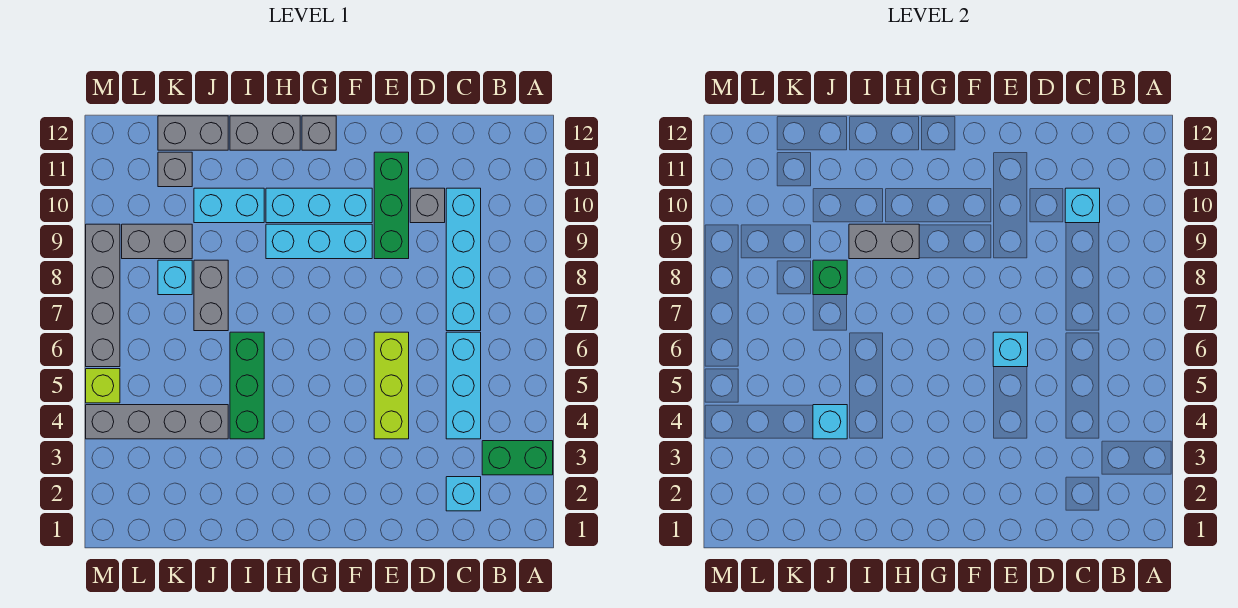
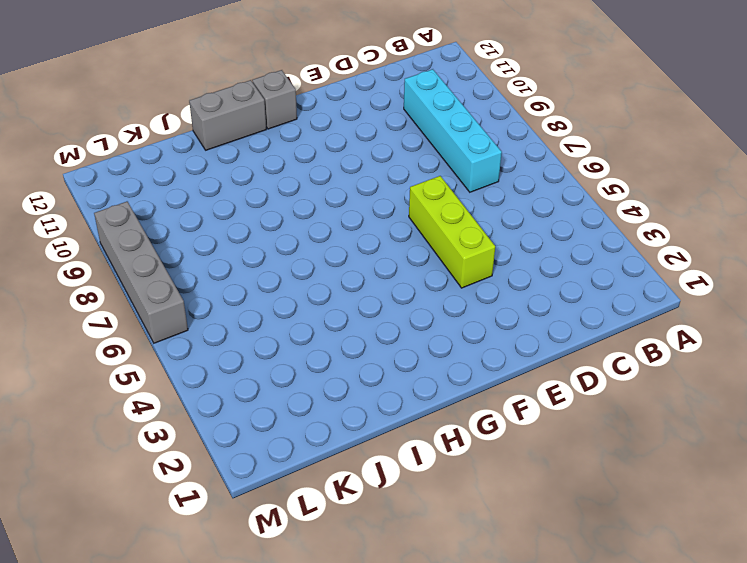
none -> green brick A3:B3 level 1
none -> cyan brick C2 level 1
none -> cyan brick C4:C6 level 1

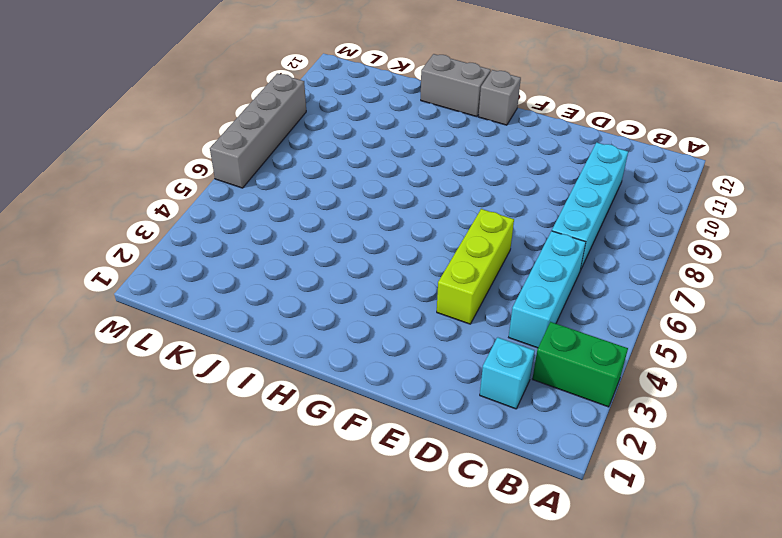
none -> grey brick D10 level 1
none -> green brick E9:E11 level 1
none -> cyan brick F9:H9 level 1

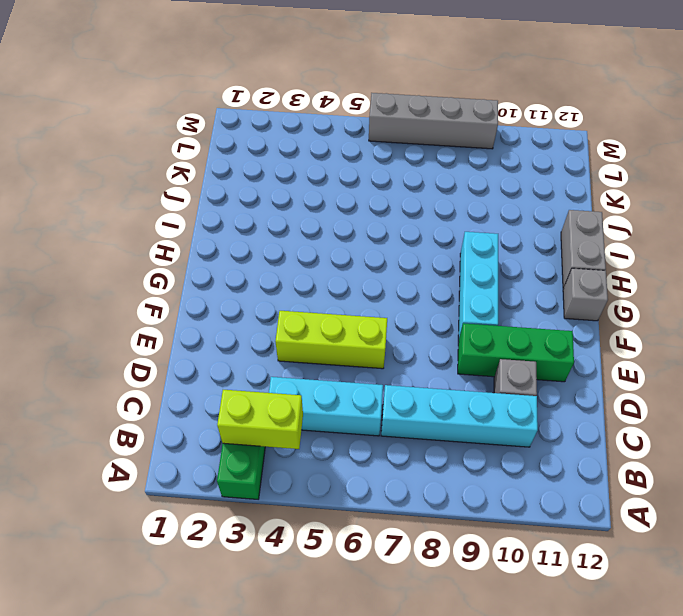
lime brick B3:B4 level 2 -> none
none -> cyan brick C2 level 1
none -> cyan brick F10:H10 level 1
none -> green brick I4:I6 level 1

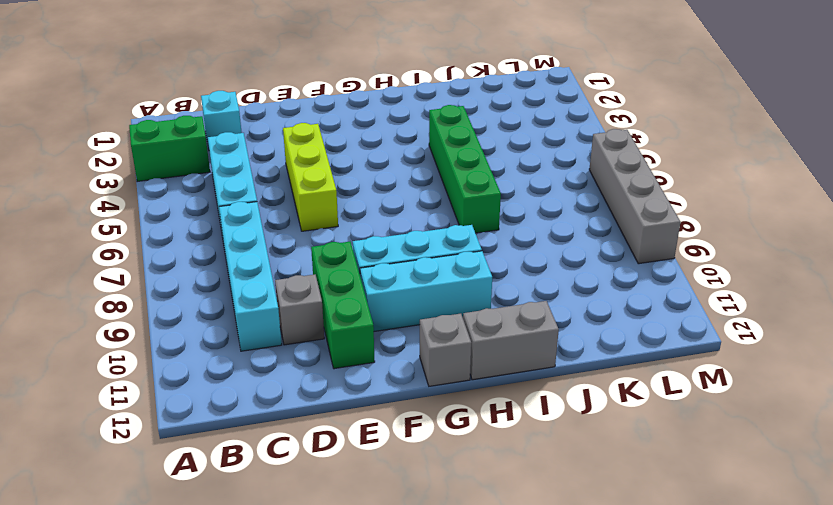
green brick I4:I7 level 1 -> green brick I4:I6 level 1
none -> cyan brick I10:J10 level 1
none -> grey brick J4:M4 level 1
none -> grey brick J7:J8 level 1

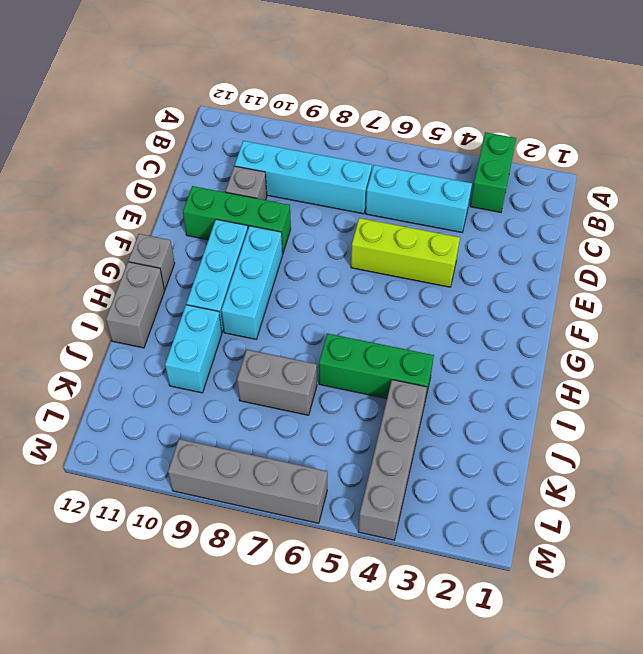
none -> cyan brick C2 level 1
none -> grey brick J12:K12 level 1
none -> cyan brick K8 level 1

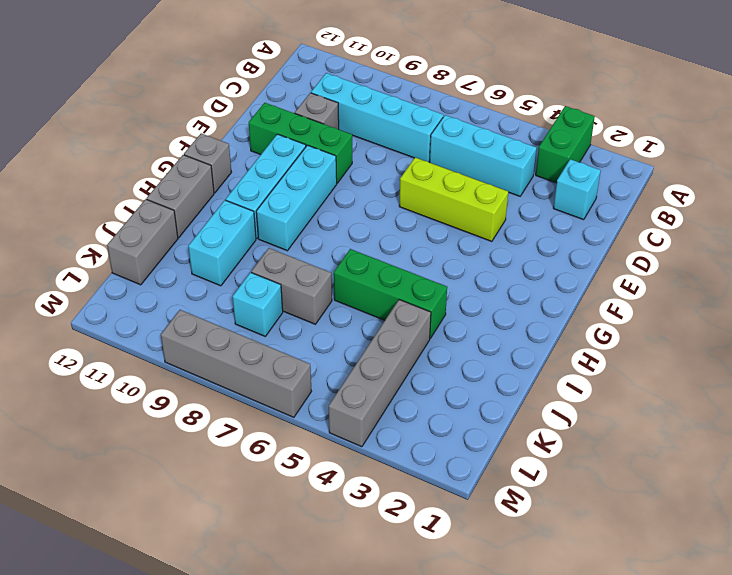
none -> grey brick K9:L9 level 1
none -> grey brick K11 level 1
none -> lime brick M5 level 1

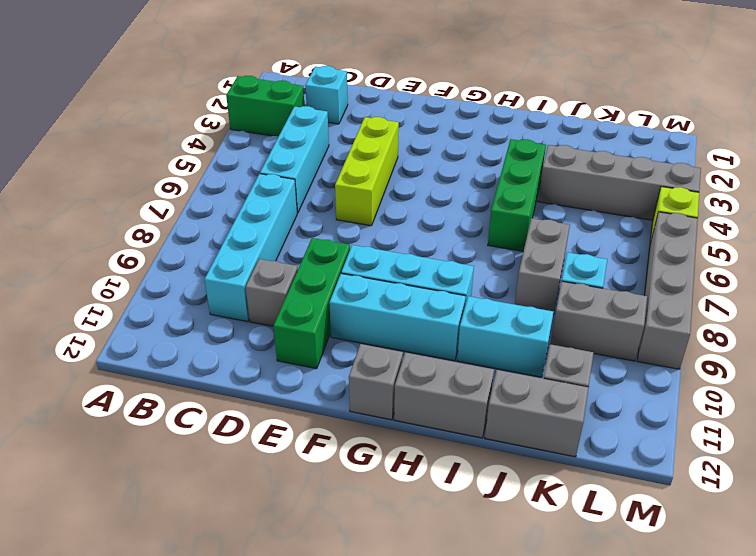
none -> cyan brick C10 level 2
none -> cyan brick E6 level 2
none -> grey brick H9:I9 level 2

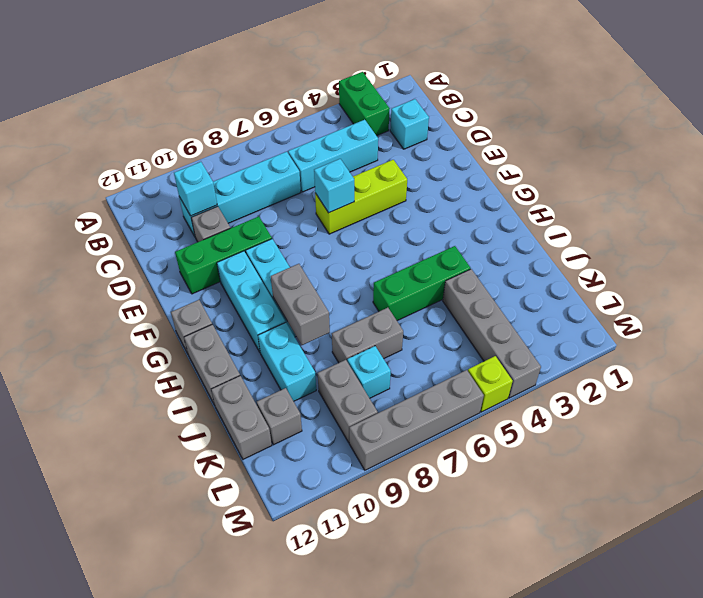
none -> cyan brick J4 level 2
none -> green brick J8 level 2

